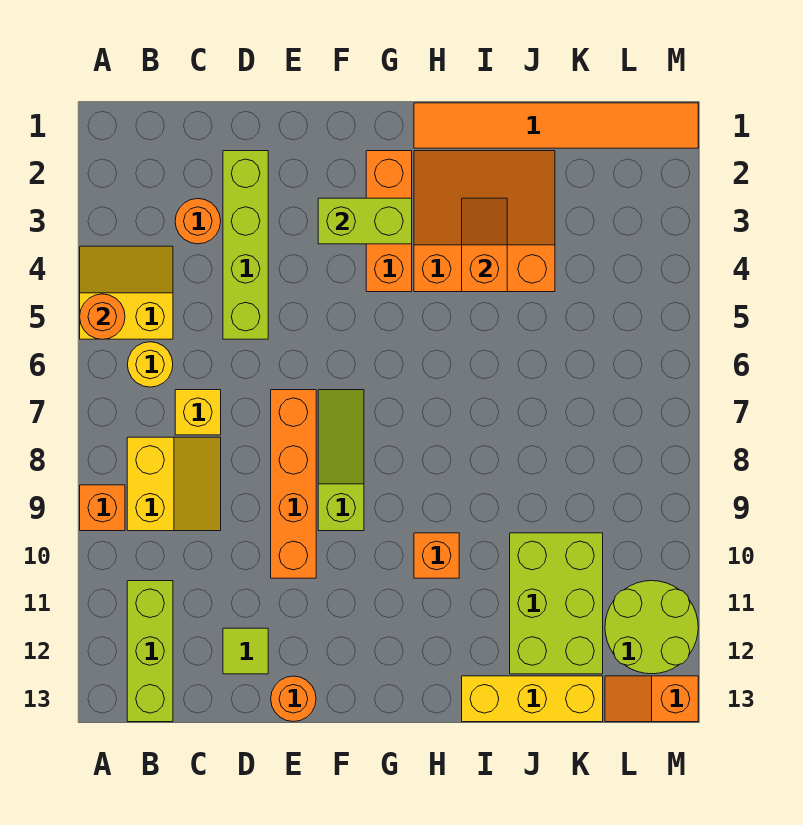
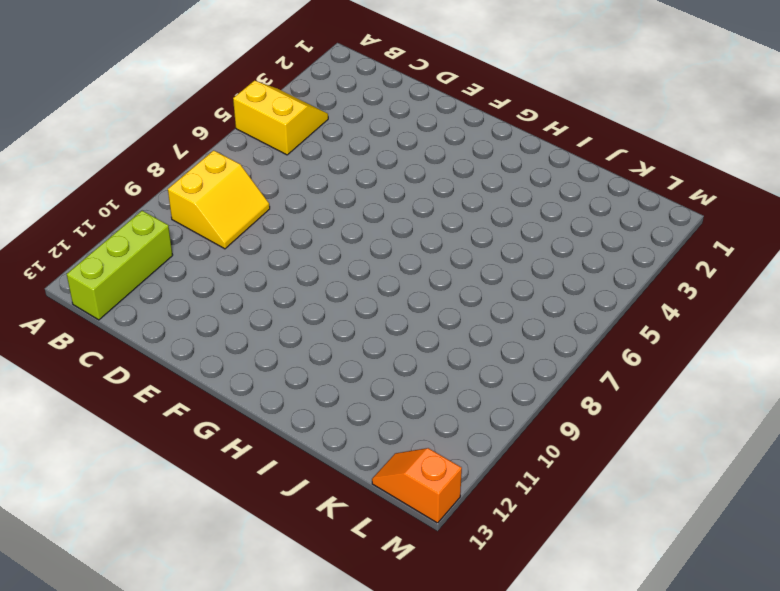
none -> orange brick A9 level 1
none -> yellow round brick B6 level 1
none -> orange round brick C3 level 1

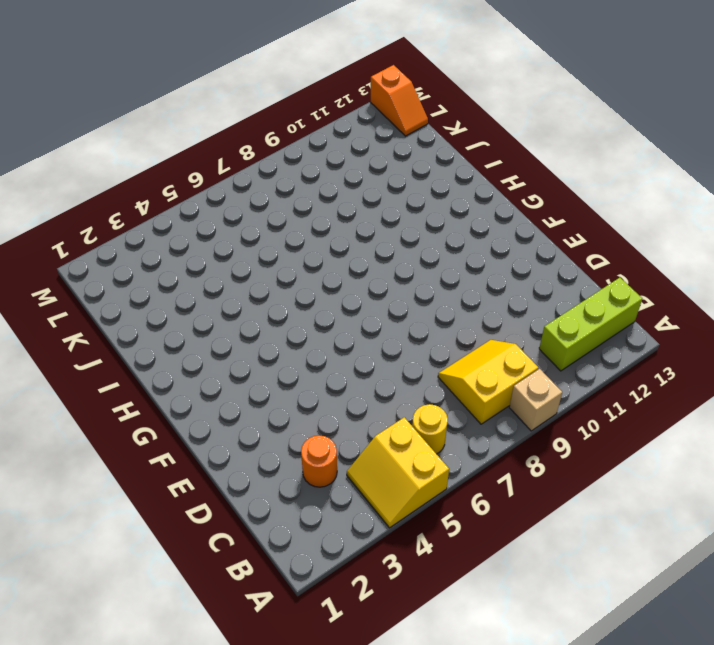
tan brick A9 level 1 -> orange brick A9 level 1
none -> yellow brick C7 level 1
none -> lime brick D2:D5 level 1
none -> lime tile D12 level 1

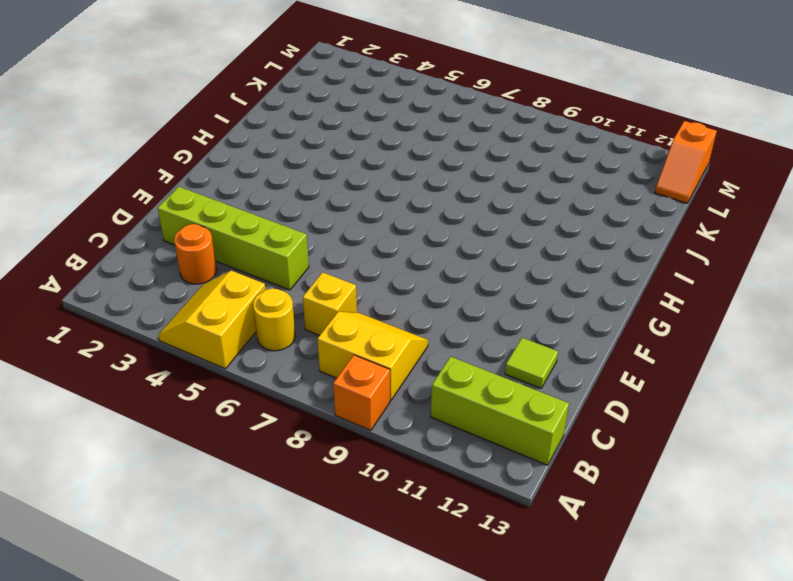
none -> orange brick E7:E10 level 1
none -> orange round brick E13 level 1
none -> lime slope F7:F9 level 1 top 9

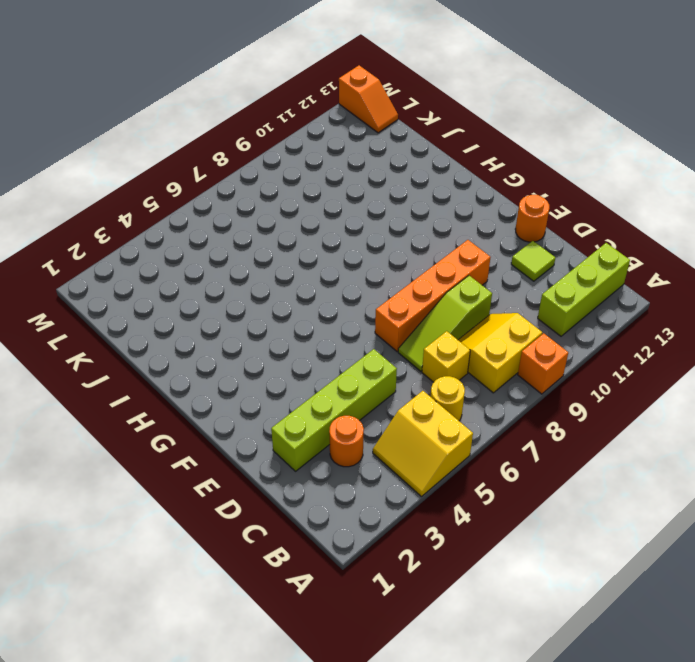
lime slope D7:D9 level 1 top 9 -> lime slope F7:F9 level 1 top 9
none -> orange brick G2:G4 level 1
none -> orange tile H1:M1 level 1
none -> orange slope H2:J4 level 1 top 4

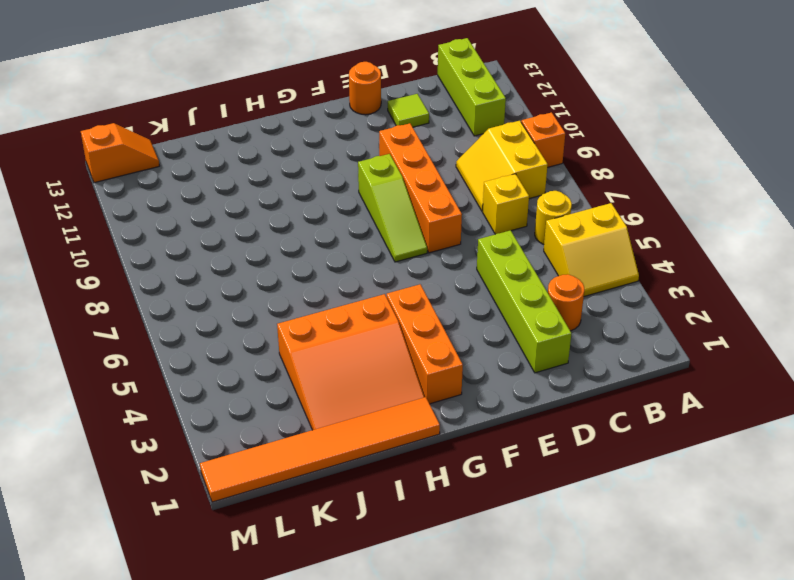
none -> orange brick H10 level 1
none -> yellow brick I13:K13 level 1
none -> lime brick J10:K12 level 1

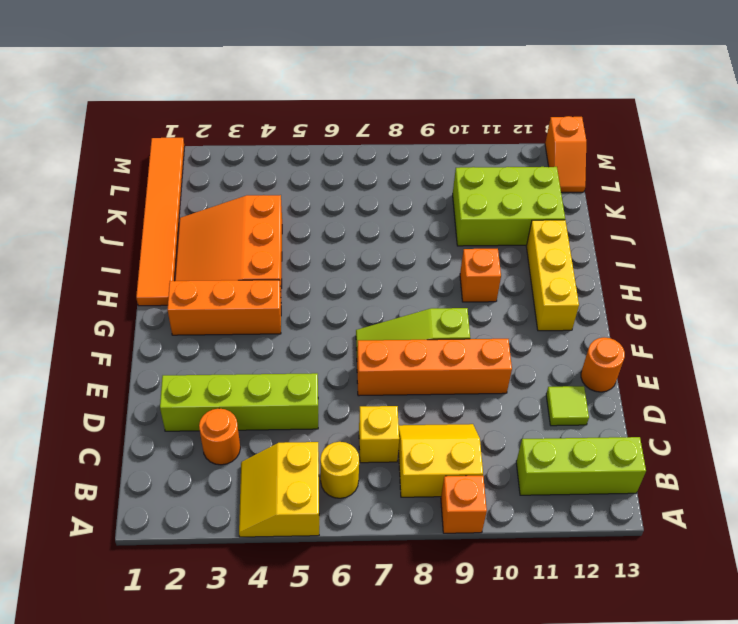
yellow brick G12:I12 level 1 -> yellow brick I13:K13 level 1
none -> lime round brick L11:M12 level 1
none -> orange round brick A5 level 2
none -> lime brick F3:G3 level 2

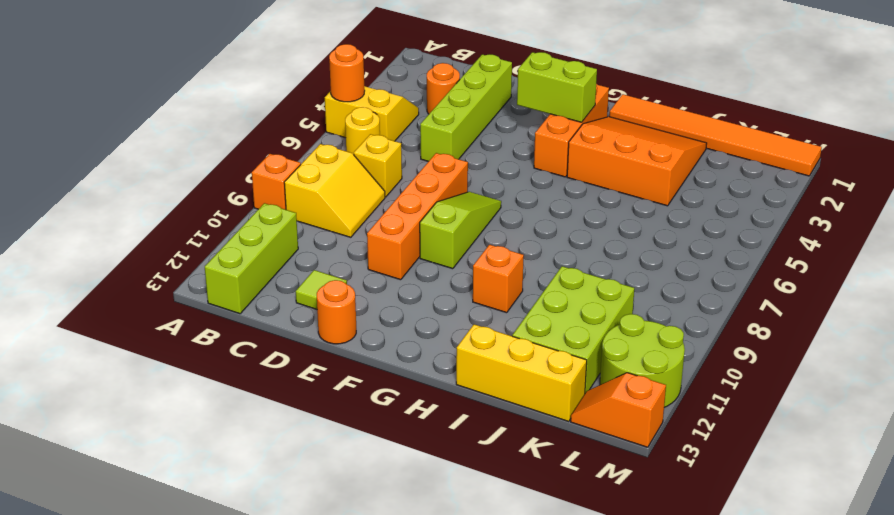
none -> orange slope I3:I4 level 2 top 4

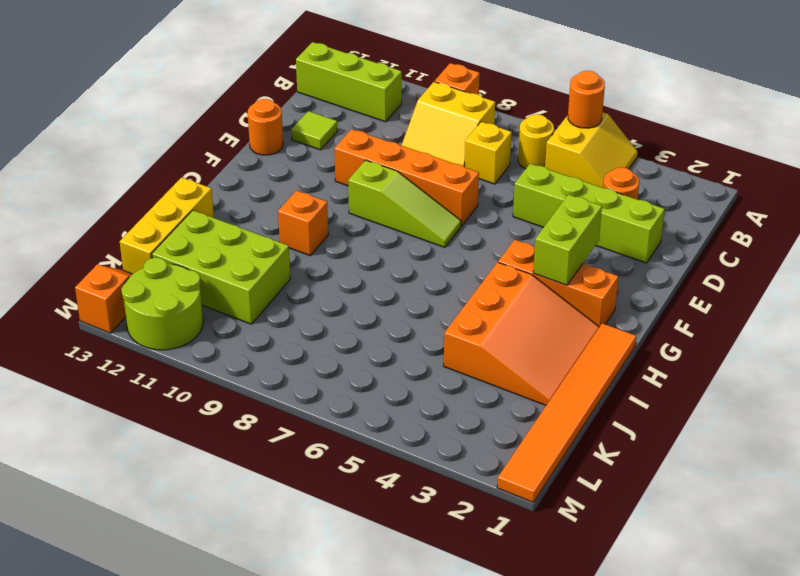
none -> orange slope I3:I4 level 2 top 4

